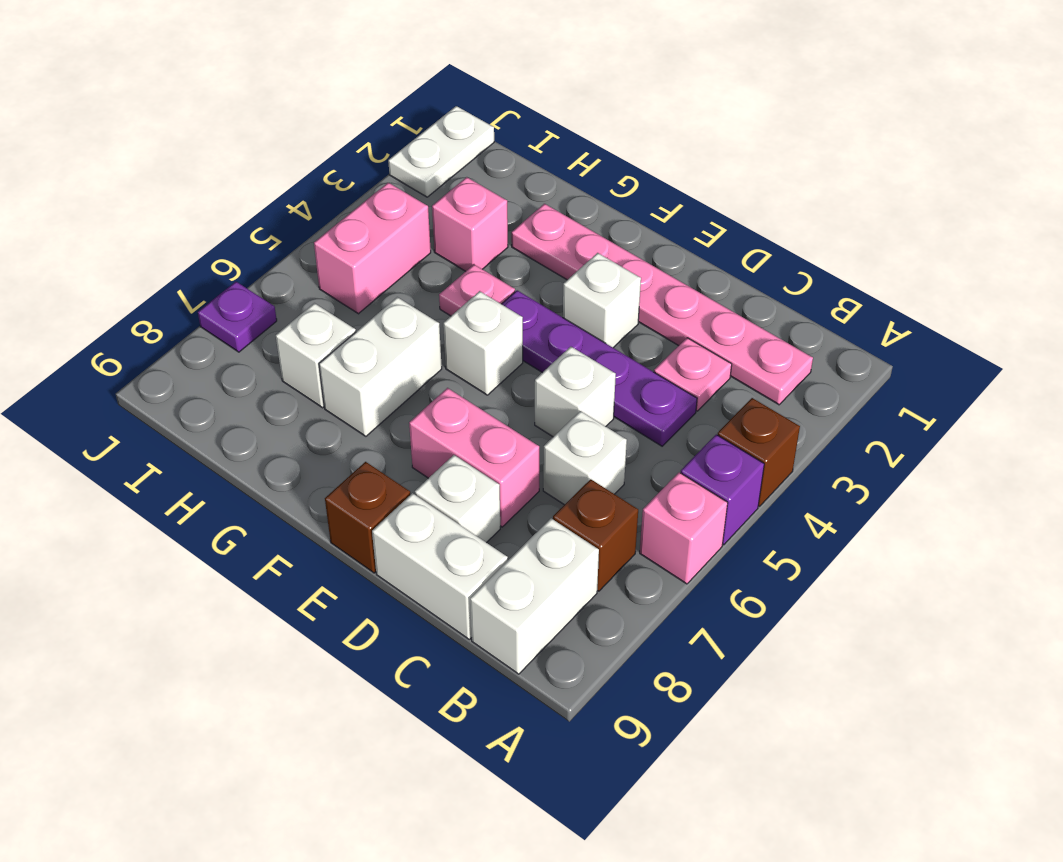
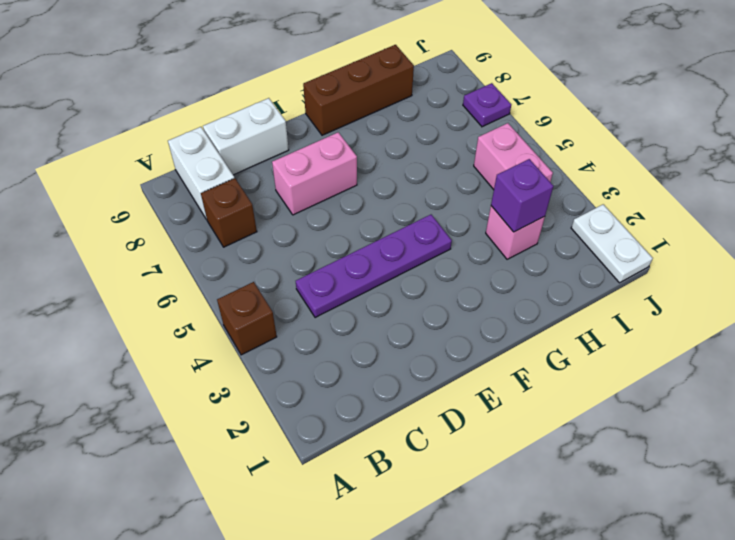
brown brick F9:H9 level 1 -> none
purple brick H3 level 2 -> purple brick A5 level 1
none -> pink brick A6 level 1
none -> pink plate B2:G2 level 1
none -> pink plate C3 level 1

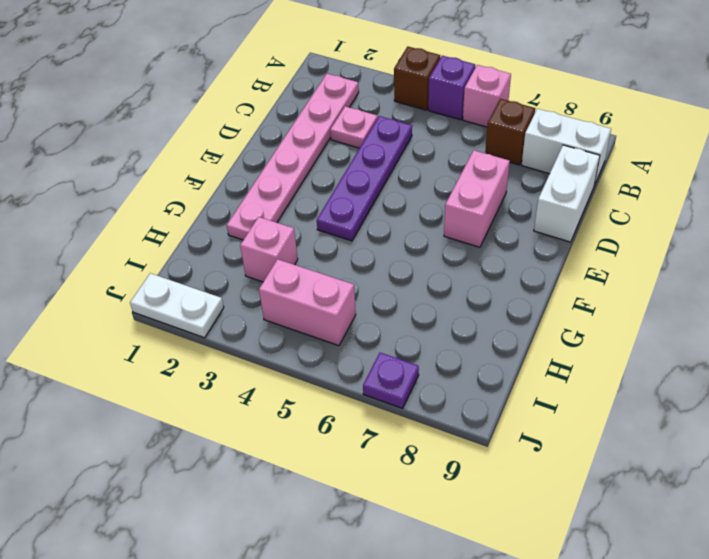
none -> white brick C6 level 1
none -> white brick D5 level 1
none -> white brick D8 level 1

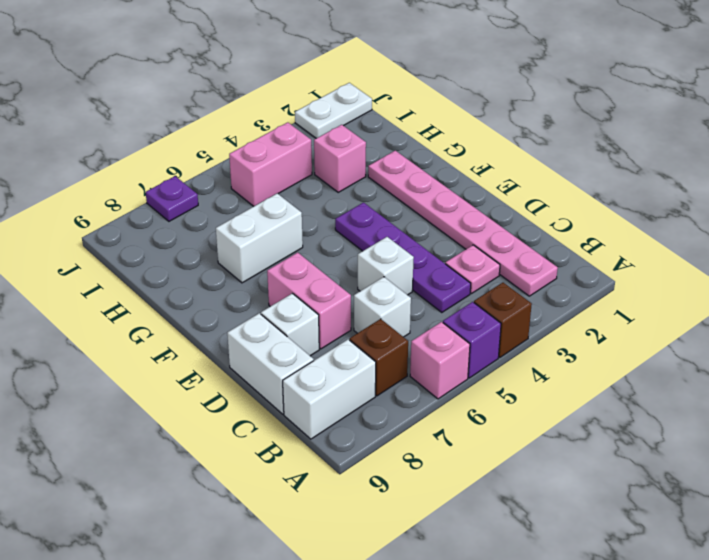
none -> white brick E3 level 1
none -> brown brick E9 level 1
none -> white brick F5 level 1

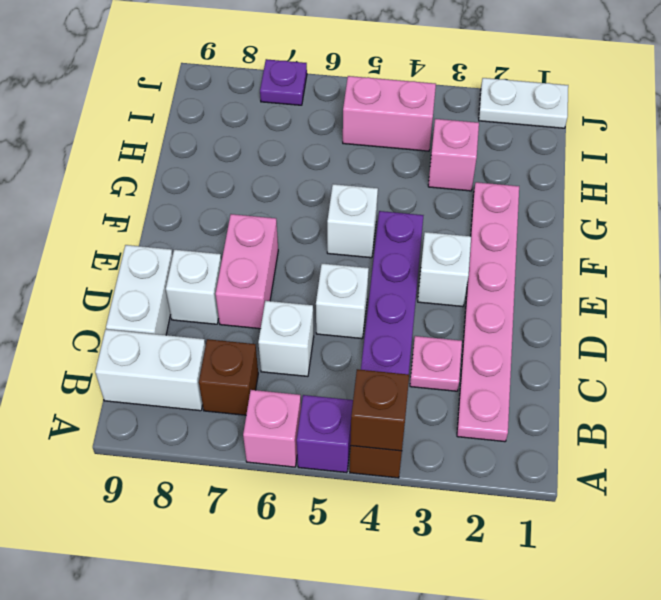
brown brick A4 level 2 -> brown brick E9 level 1
none -> pink plate G4 level 1
none -> white brick G6:G7 level 1
none -> white brick H7 level 1

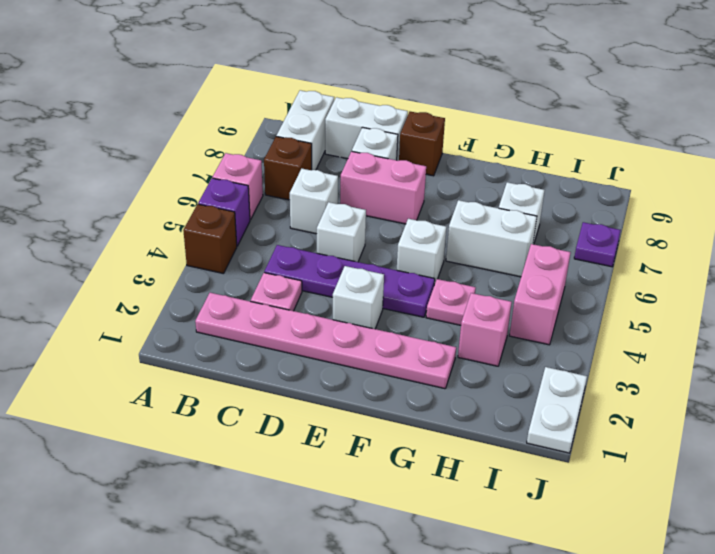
white brick G6:H6 level 1 -> white brick G6:G7 level 1

